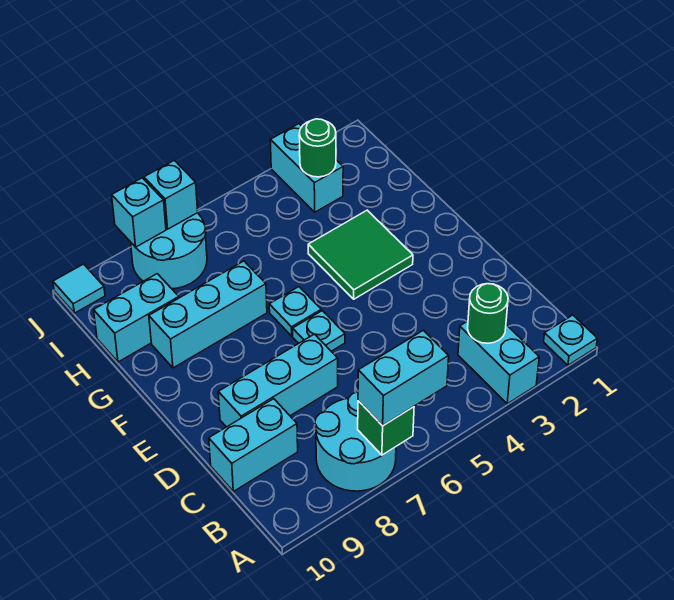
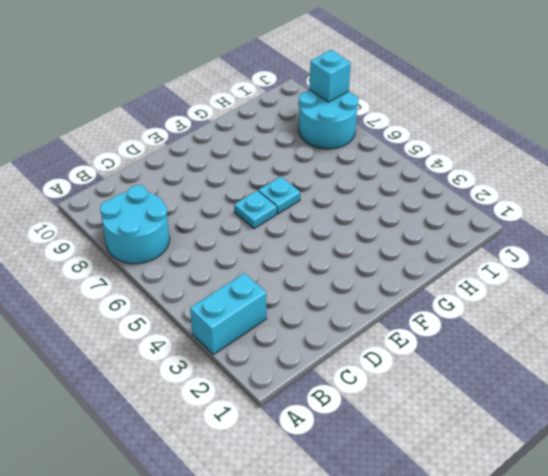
none -> cyan plate A1 level 1
none -> cyan brick C9:C10 level 1
none -> cyan brick D7:D9 level 1

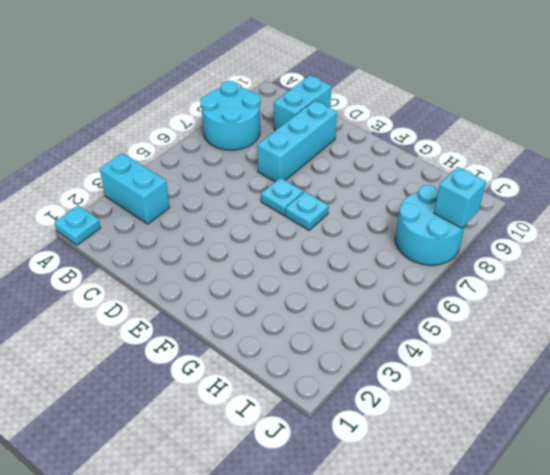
none -> green tile F3:G4 level 1
none -> cyan brick G7:G9 level 1
none -> cyan brick H9:H10 level 1

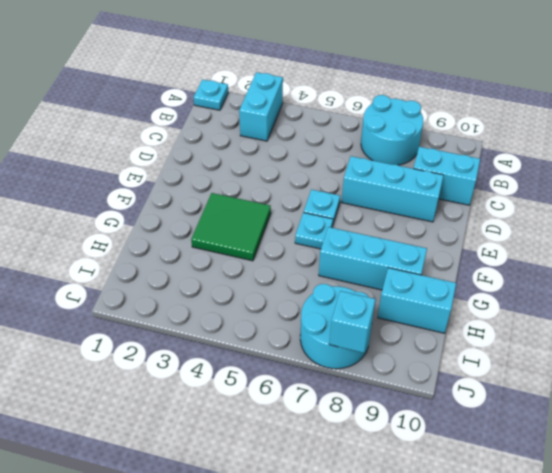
none -> cyan brick I3:J3 level 1
none -> cyan tile J10 level 1
none -> green brick A7 level 2

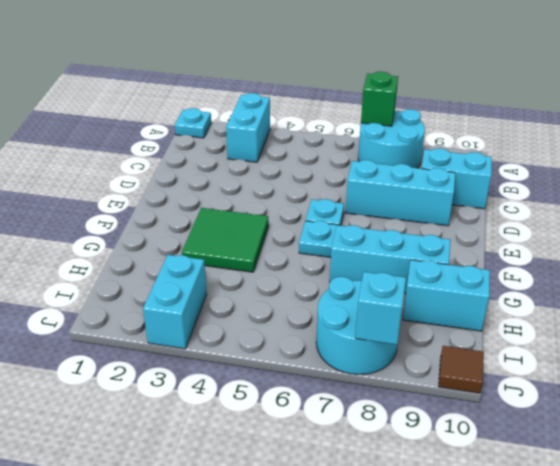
brown tile J10 level 1 -> cyan tile J10 level 1
none -> green round brick B3 level 2
none -> green round brick I3 level 2
none -> cyan brick J7 level 2

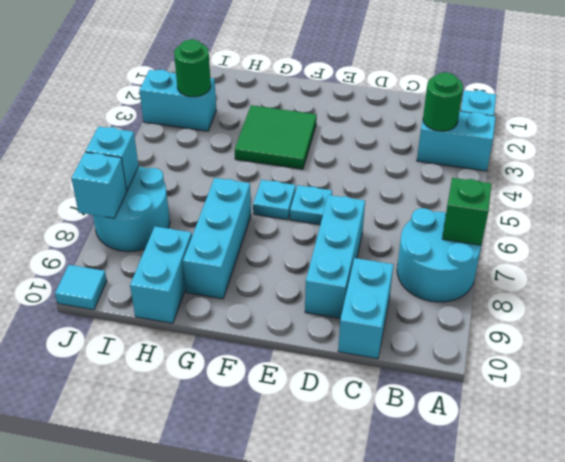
none -> cyan brick A6:A7 level 3

